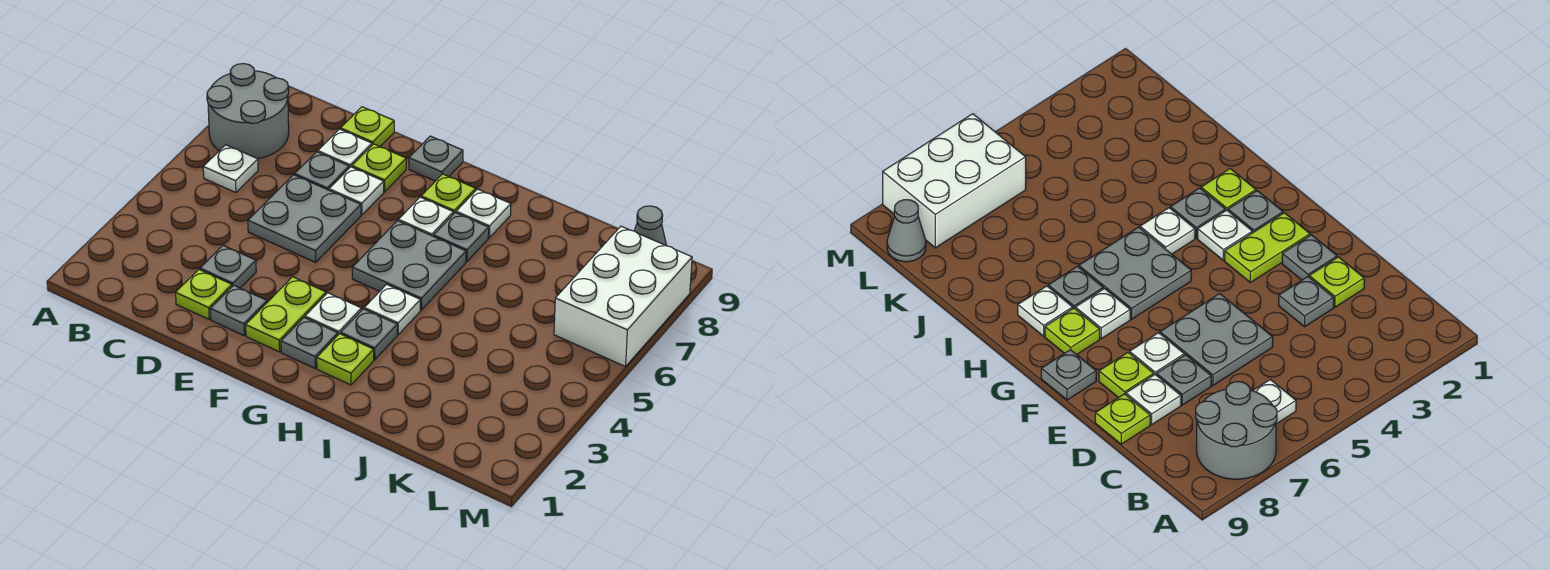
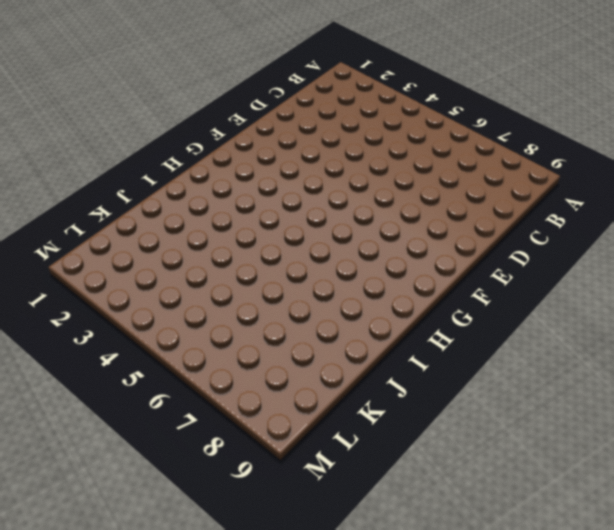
none -> grey round brick A7:B8 level 1
none -> white plate B6 level 1
none -> lime plate D2 level 1

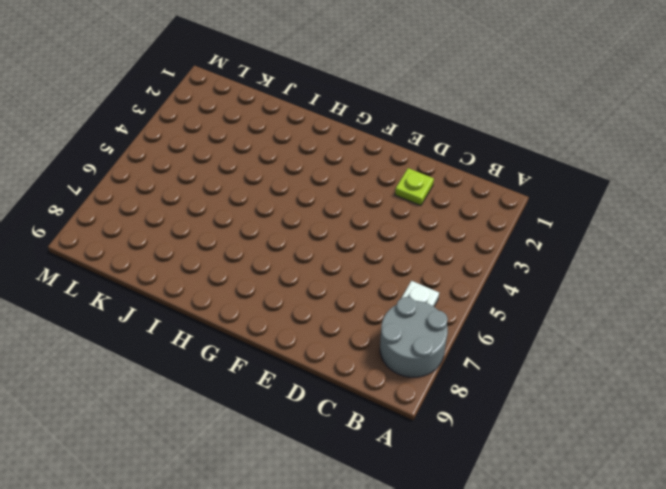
none -> grey plate D3 level 1
none -> grey plate D5:E6 level 1
none -> grey plate D7 level 1

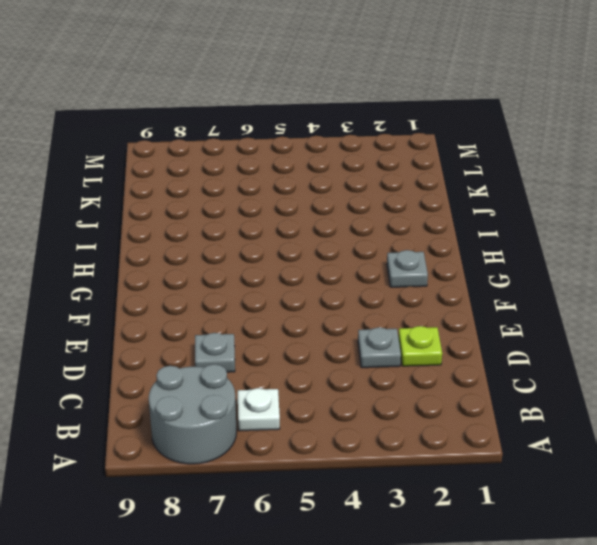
none -> grey plate D5:E6 level 1
none -> white plate D8 level 1
none -> lime plate D9 level 1

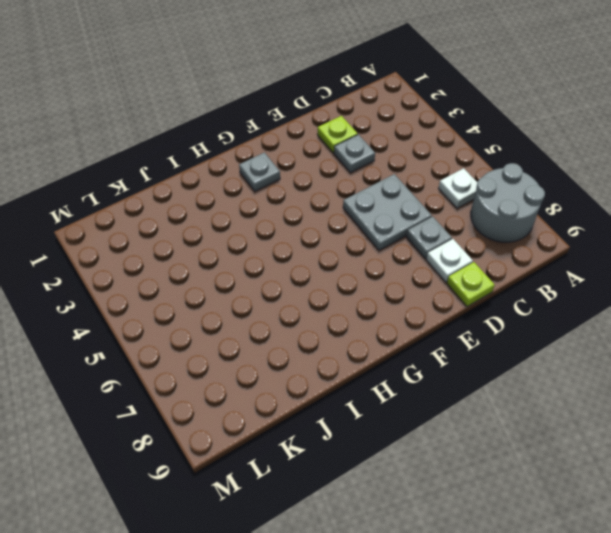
none -> grey plate E2 level 1
none -> white plate E7 level 1
none -> lime plate E8 level 1

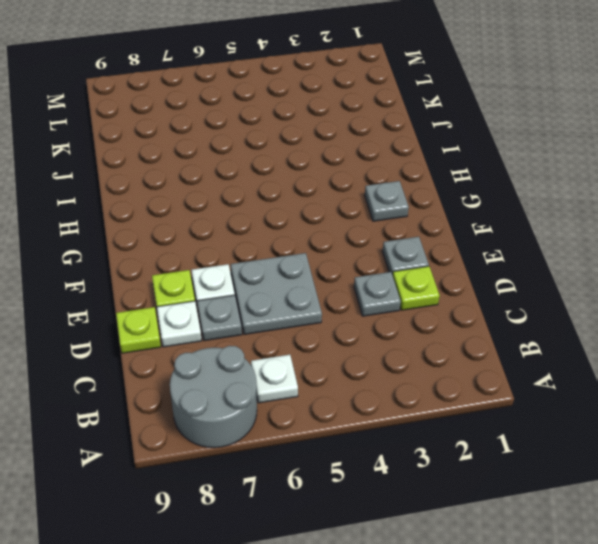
none -> lime plate F2:F3 level 1
none -> grey plate F9 level 1
none -> white plate G3 level 1

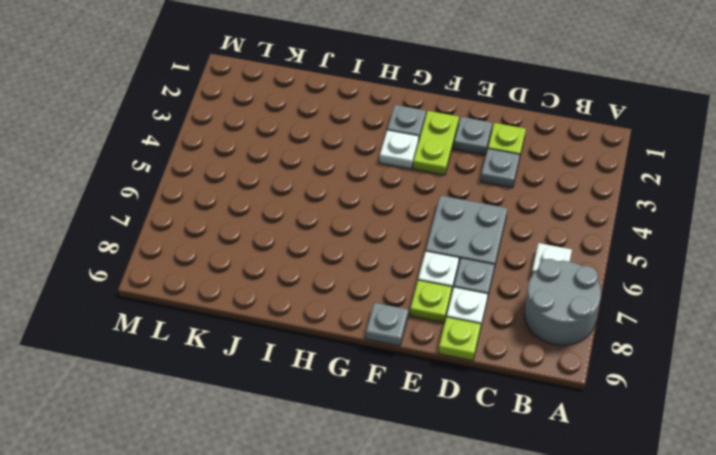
none -> grey plate G5:H6 level 1
none -> white plate G7 level 1
none -> lime plate G8 level 1

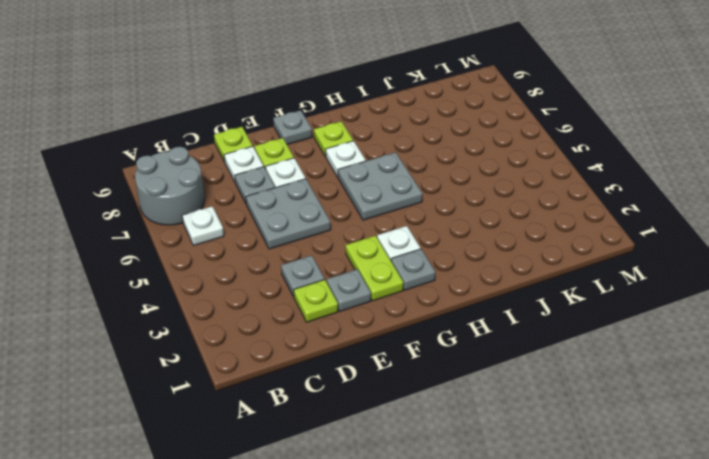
none -> lime plate H2 level 1
none -> grey plate H3 level 1
none -> white plate H4 level 1

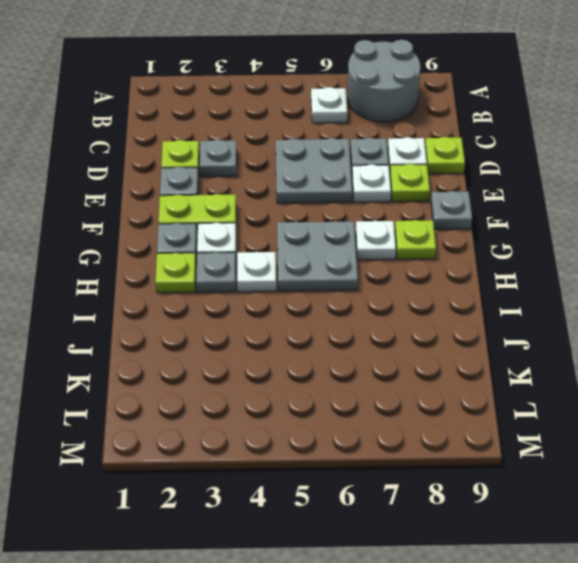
none -> grey plate H7 level 1
none -> white plate H8 level 1
none -> white brick L6:M8 level 1

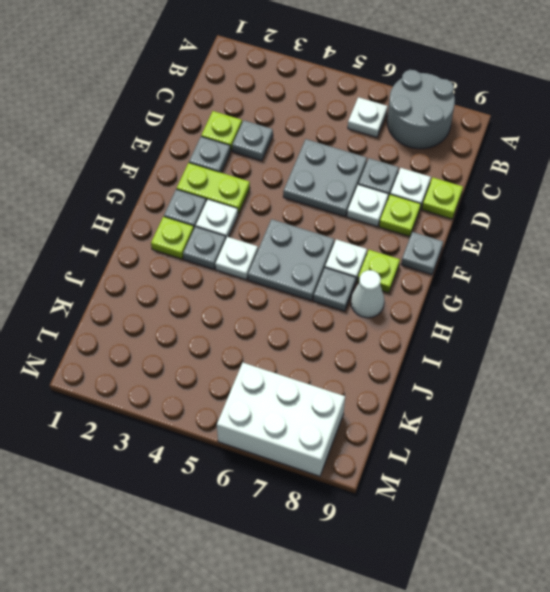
white cone H8 level 1 -> white plate H8 level 1
none -> grey cone L9 level 1

